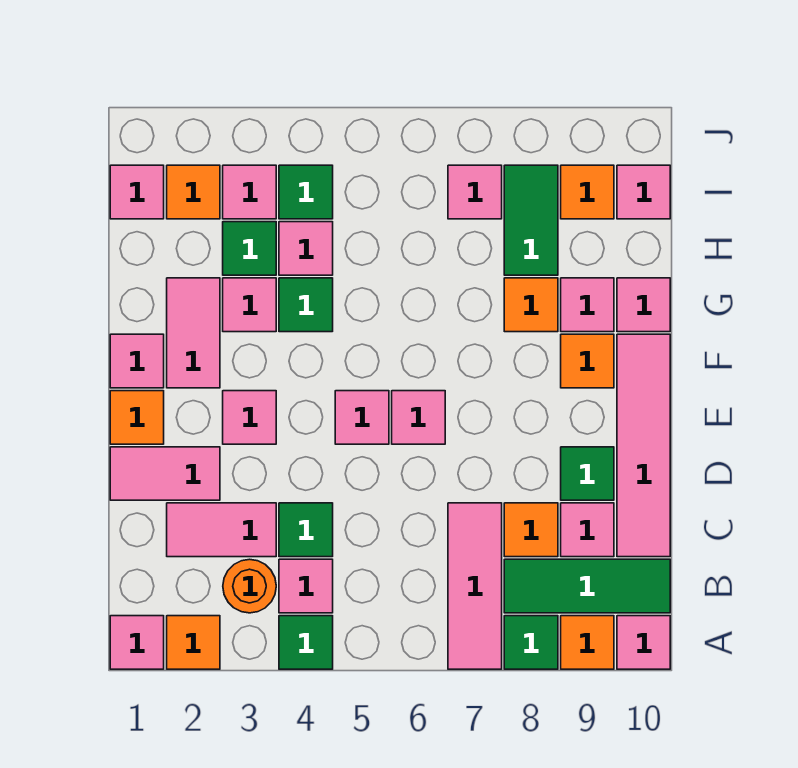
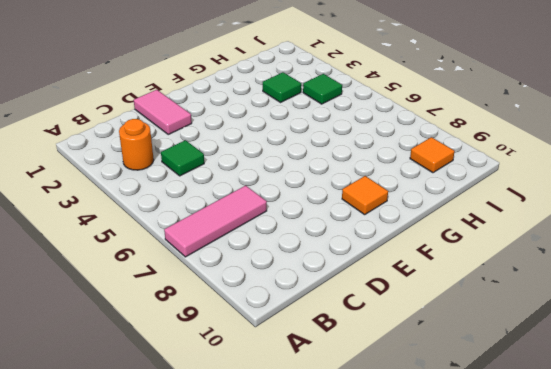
none -> pink tile A1 level 1
none -> orange tile A2 level 1
none -> green tile A4 level 1
none -> green tile A8 level 1

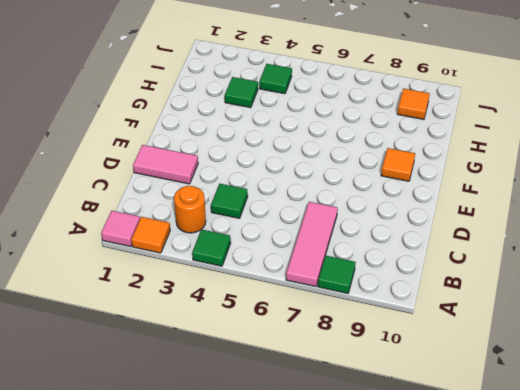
none -> orange tile A9 level 1
none -> pink tile A10 level 1
none -> pink tile B4 level 1
none -> green tile B8:B10 level 1

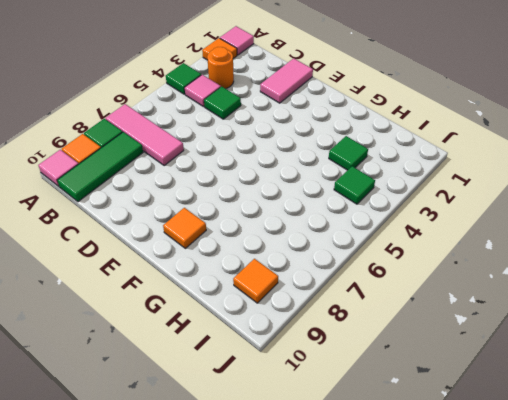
none -> pink tile C2:C3 level 1
none -> orange tile C8 level 1
none -> pink tile C9 level 1
none -> pink tile C10:F10 level 1

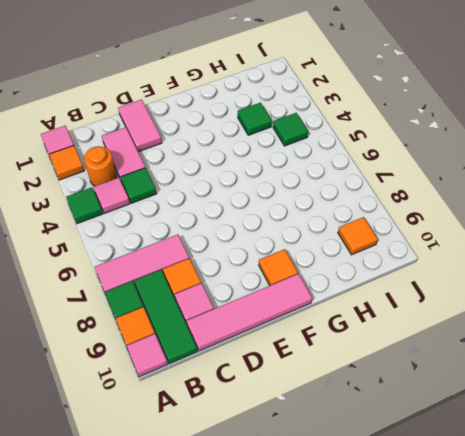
none -> green tile D9 level 1
none -> orange tile E1 level 1
none -> pink tile E3 level 1
none -> pink tile E5 level 1

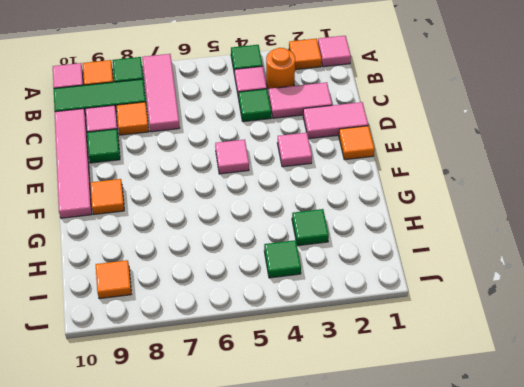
none -> pink tile E6 level 1
none -> pink tile F1 level 1
none -> pink tile F2:G2 level 1
none -> pink tile G3 level 1

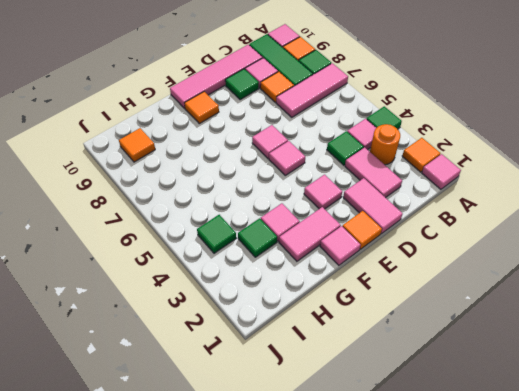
none -> green tile G4 level 1
none -> orange tile G8 level 1
none -> pink tile G9 level 1
none -> pink tile G10 level 1

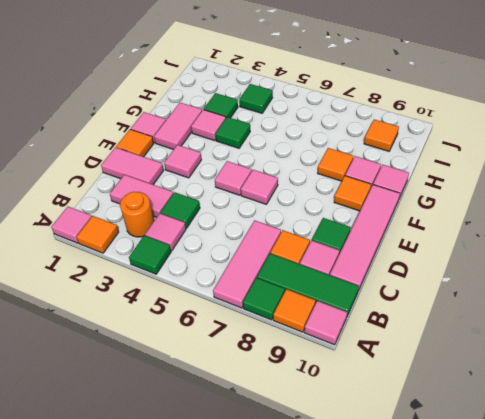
none -> pink tile H4 level 1
none -> green tile H8:I8 level 1
none -> pink tile I1 level 1
none -> orange tile I2 level 1

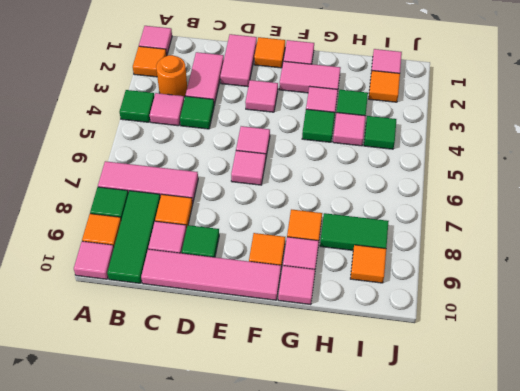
none -> pink tile I3 level 1
none -> pink tile I7 level 1
none -> pink tile I10 level 1

